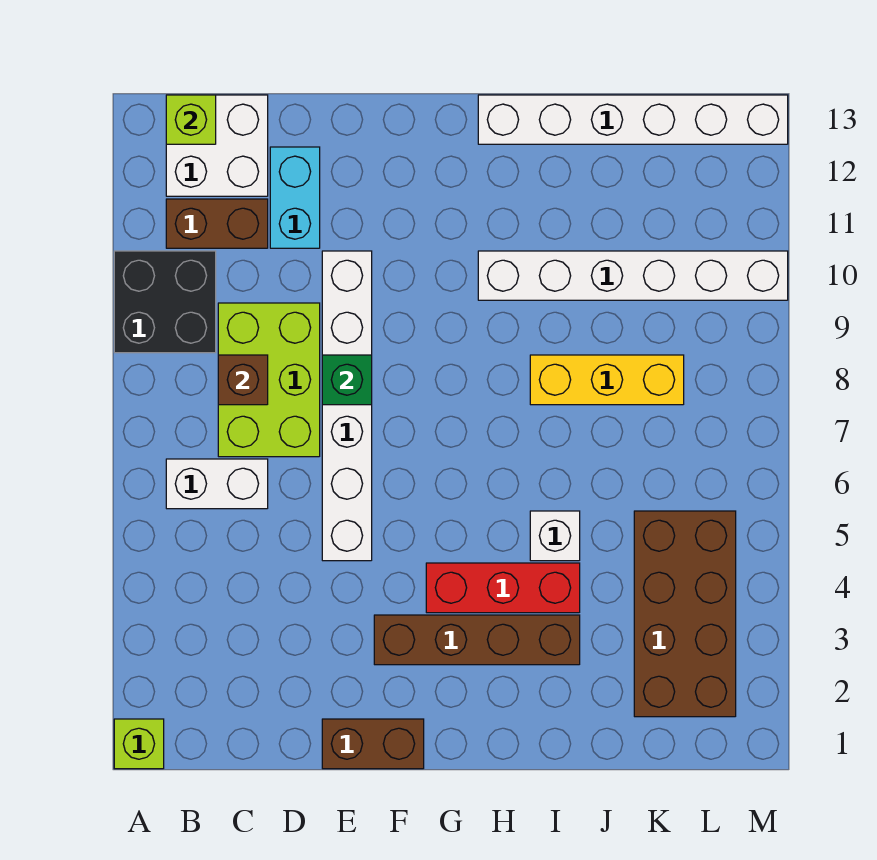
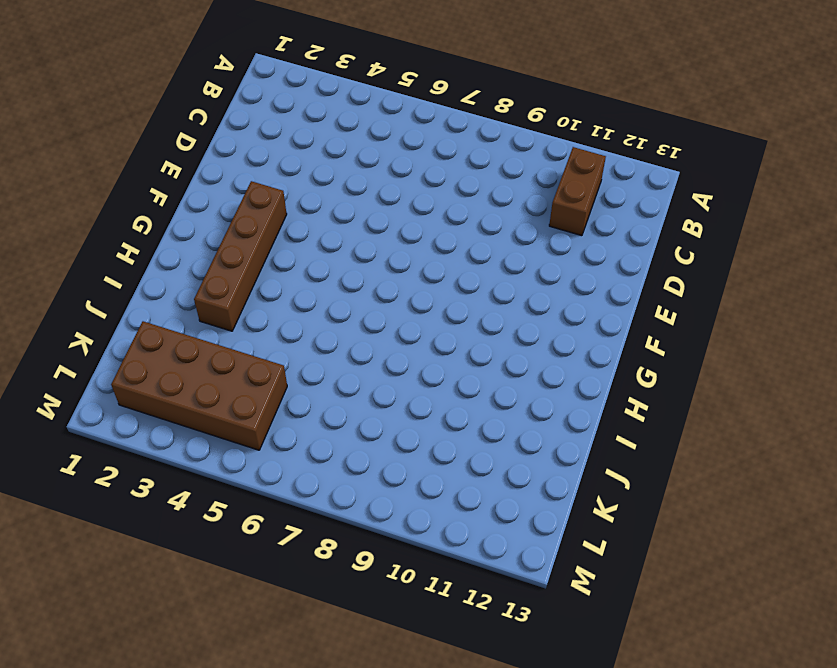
none -> lime brick A1 level 1
none -> black brick A9:B10 level 1
none -> white brick B6:C6 level 1

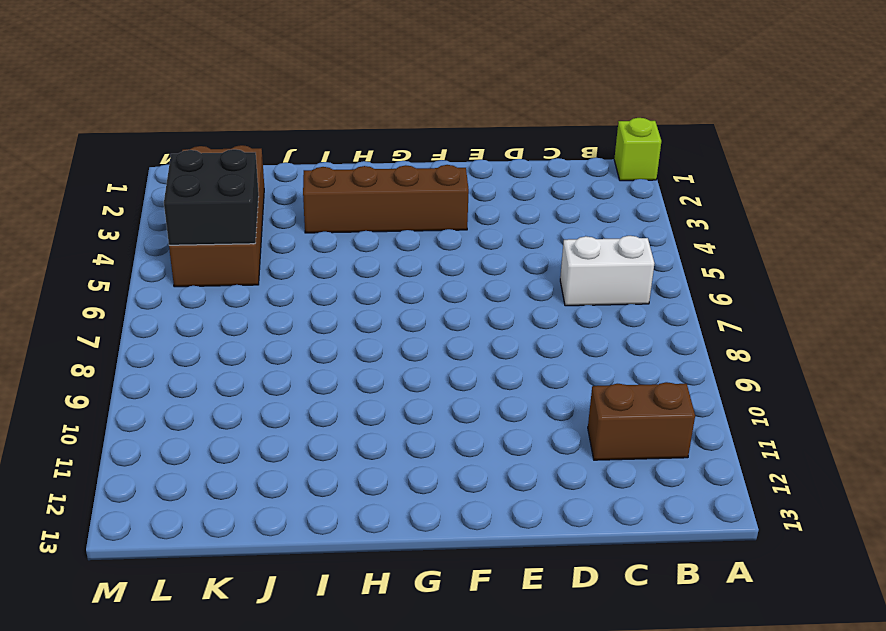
black brick K4:L5 level 2 -> black brick A9:B10 level 1
none -> white brick B12:C13 level 1
none -> lime brick C7:D9 level 1
none -> cyan brick D11:D12 level 1

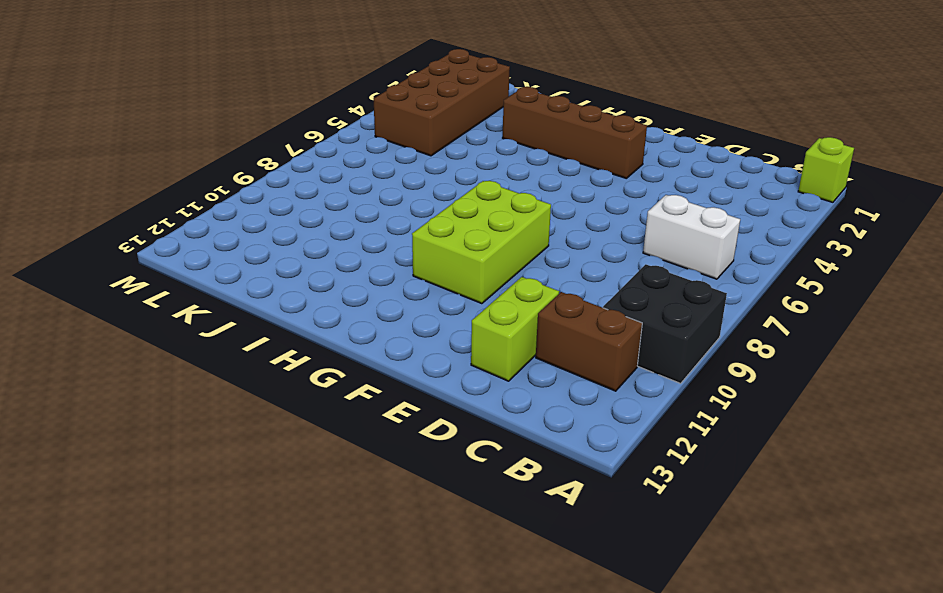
lime brick D11:D12 level 1 -> cyan brick D11:D12 level 1
lime brick F8:G10 level 1 -> lime brick C7:D9 level 1
none -> white brick B12:C13 level 1
none -> brown brick E1:F1 level 1
none -> white brick E5:E10 level 1

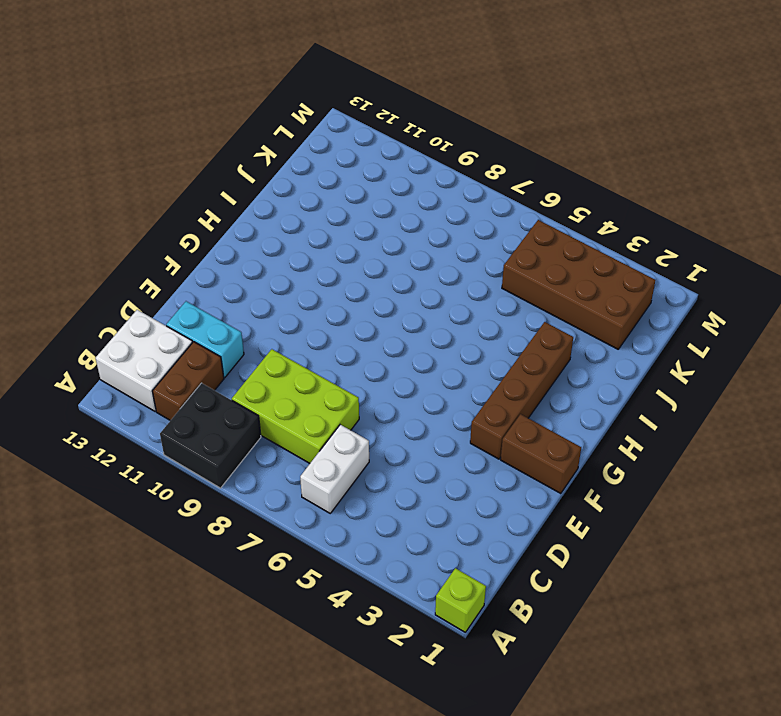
brown brick F1:F2 level 1 -> brown brick E1:F1 level 1
none -> white brick E5:E10 level 1
none -> red brick G4:I4 level 1
none -> white brick H10:M10 level 1

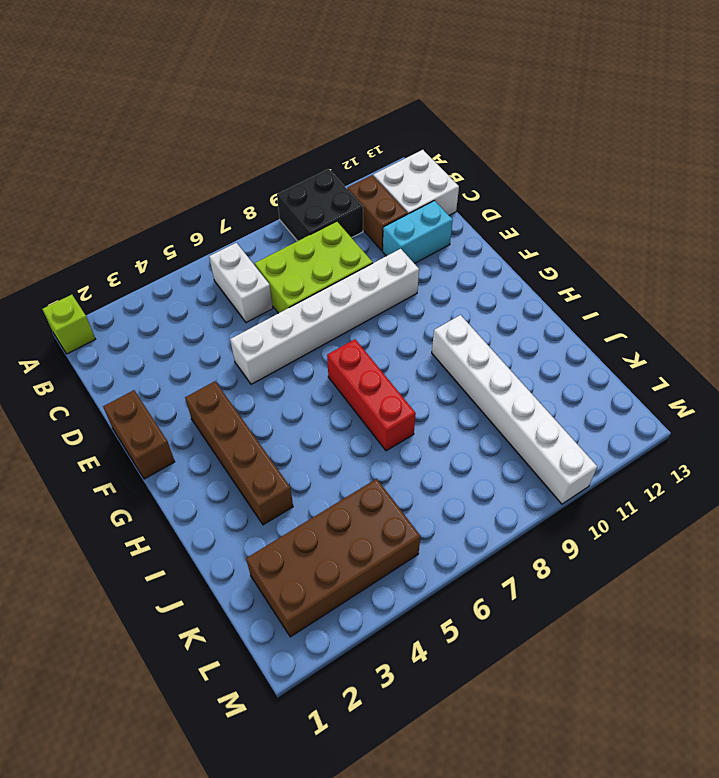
red brick G7:I7 level 1 -> red brick G4:I4 level 1
none -> white brick H13:M13 level 1
none -> white brick I5 level 1
none -> yellow brick I8:K8 level 1

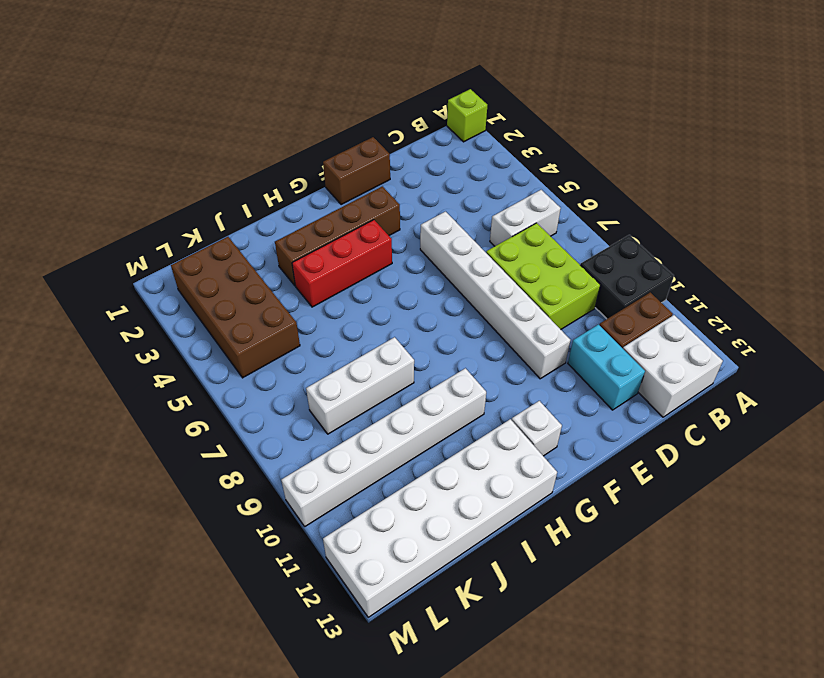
white brick G12 level 1 -> white brick I5 level 1
white brick H12:M13 level 1 -> white brick H13:M13 level 1
white brick I8:K8 level 1 -> yellow brick I8:K8 level 1
none -> lime brick B13 level 2
none -> brown brick C8 level 2
none -> green brick E8 level 2

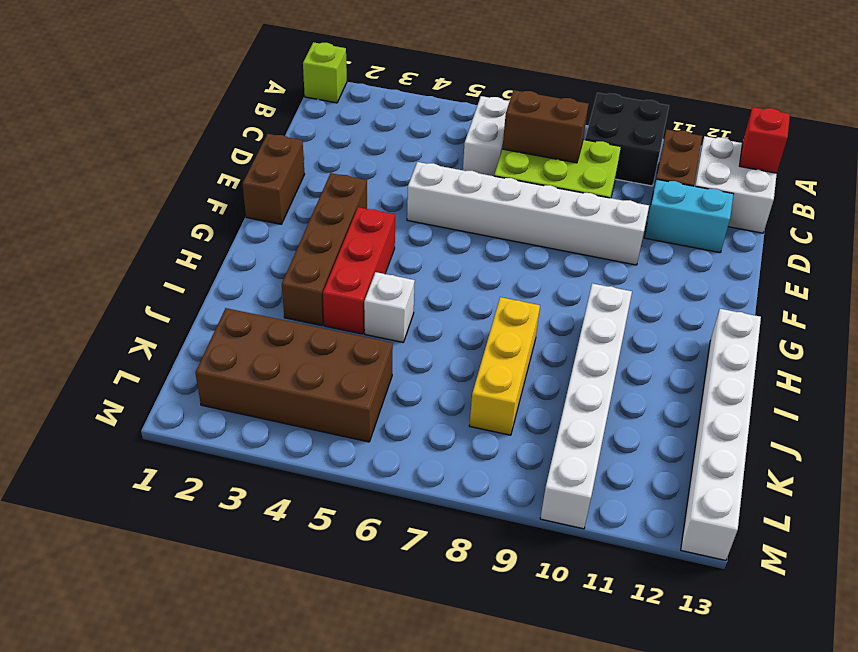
red brick B13 level 2 -> lime brick B13 level 2
brown brick C7:C8 level 2 -> brown brick C8 level 2
none -> green brick E8 level 2

